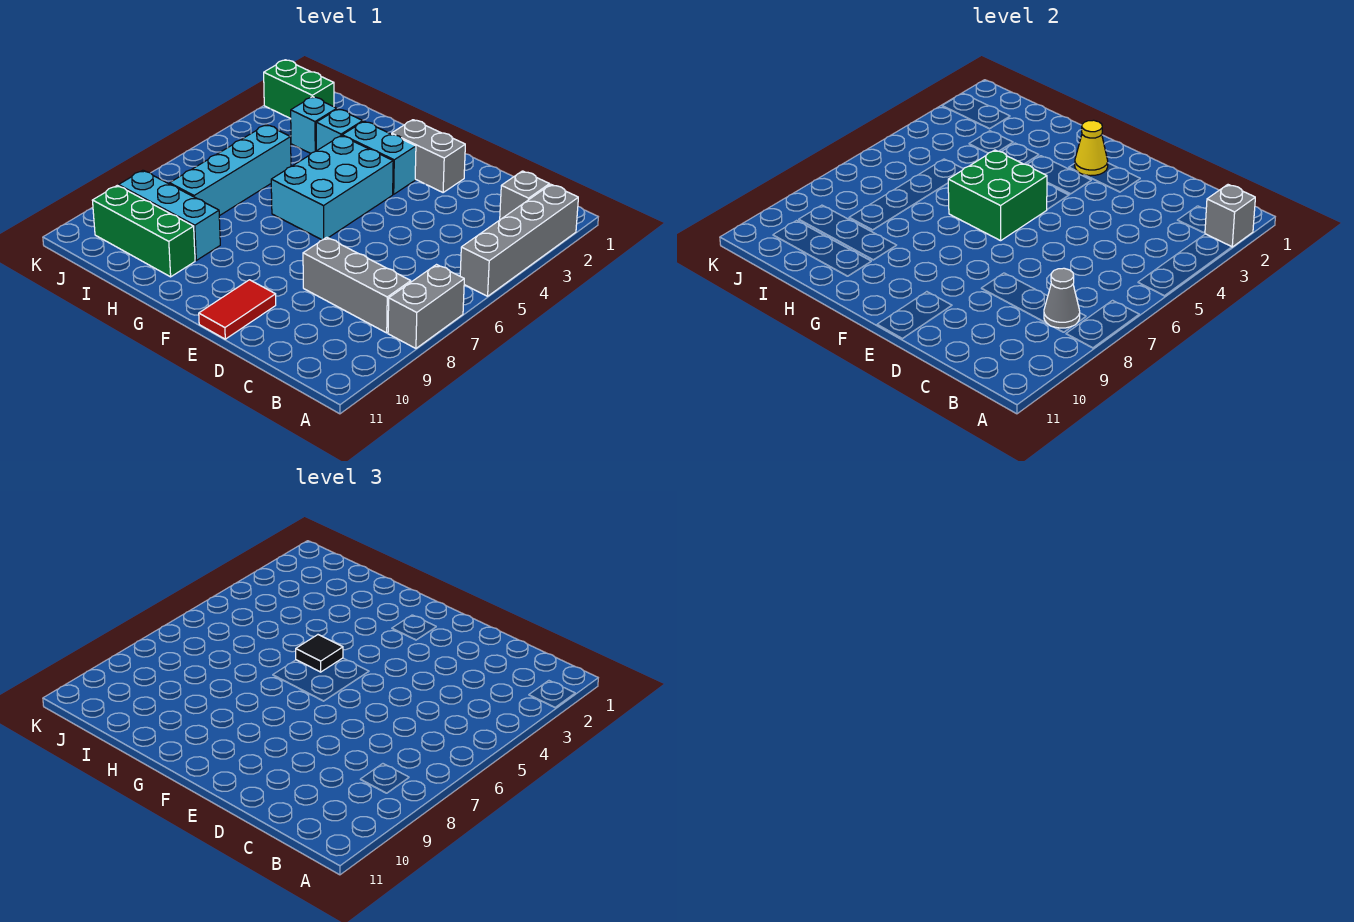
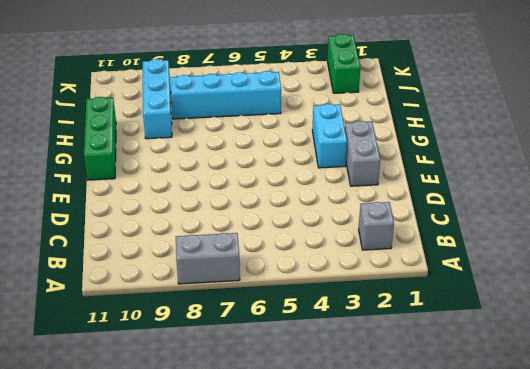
green brick F11:H11 level 1 -> green brick H10:J10 level 1
none -> grey brick A2:A5 level 1
none -> grey brick B8:D8 level 1
none -> red tile E10:E11 level 1

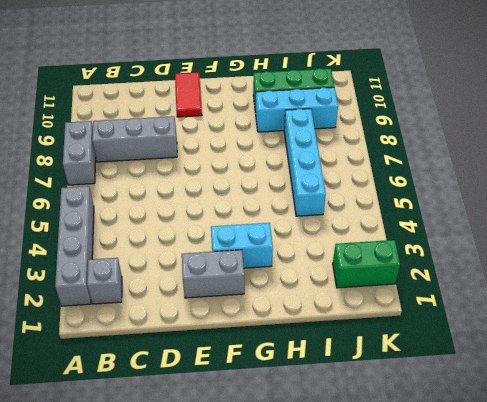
none -> cyan brick F4:G6 level 1
none -> cyan brick H3 level 1
none -> cyan brick I3 level 1

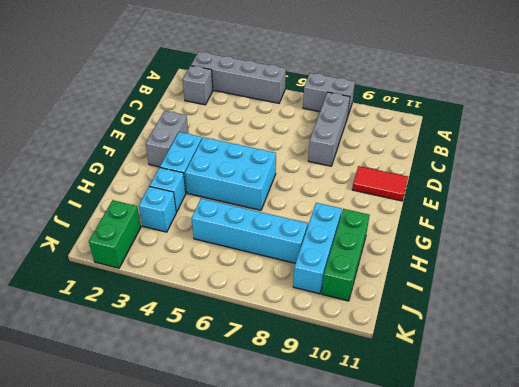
none -> grey brick A2 level 2
none -> grey cone B8 level 2
none -> yellow cone F2 level 2

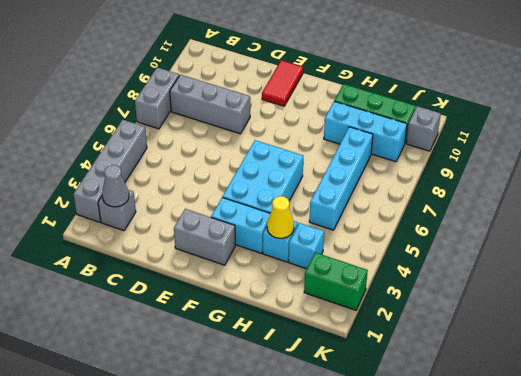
grey cone B2 level 2 -> grey cone B8 level 2
yellow cone H3 level 2 -> yellow cone F2 level 2
grey brick K10 level 1 -> grey brick A2 level 2
none -> green brick F5:G6 level 2
none -> black tile G5 level 3

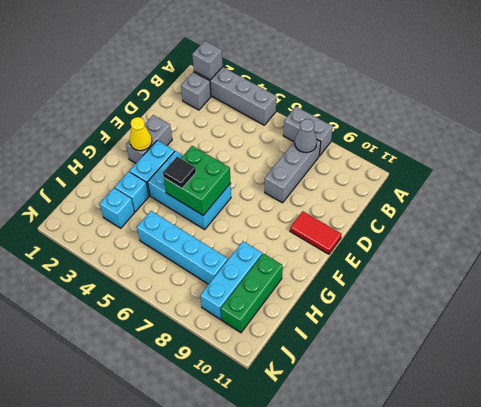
none -> green brick J2:K2 level 1

